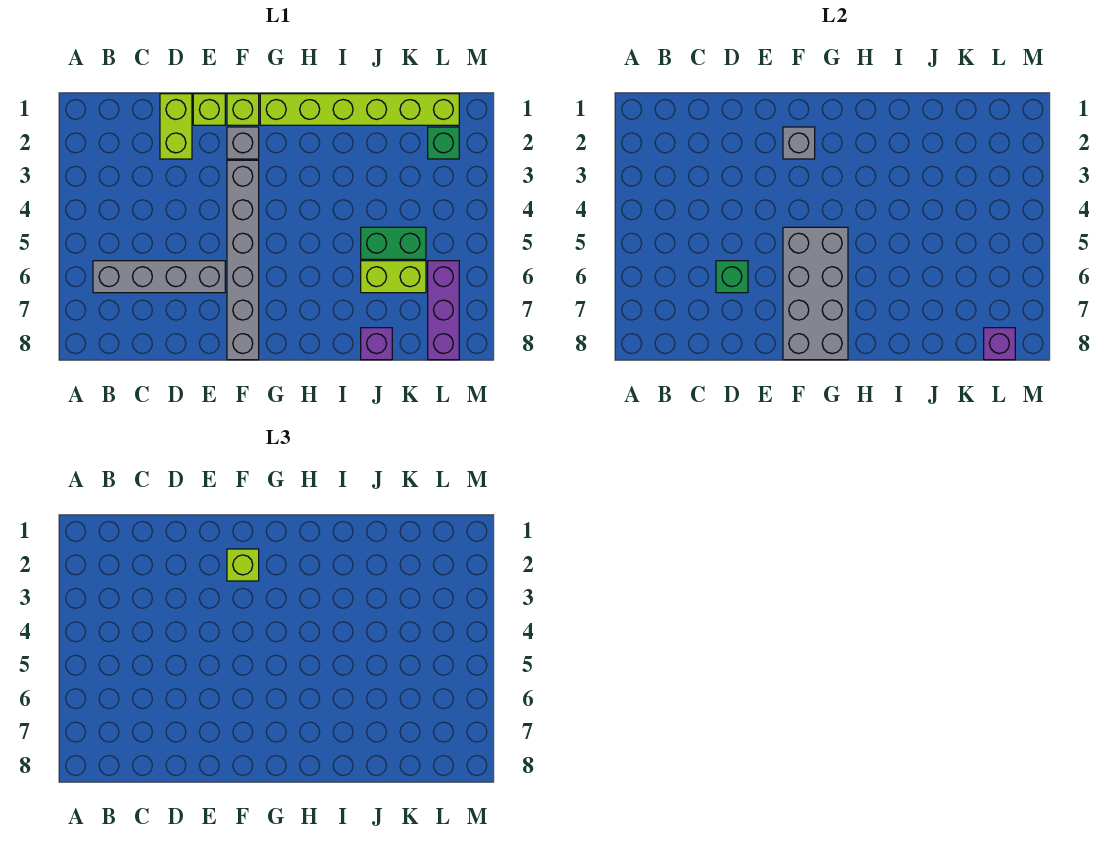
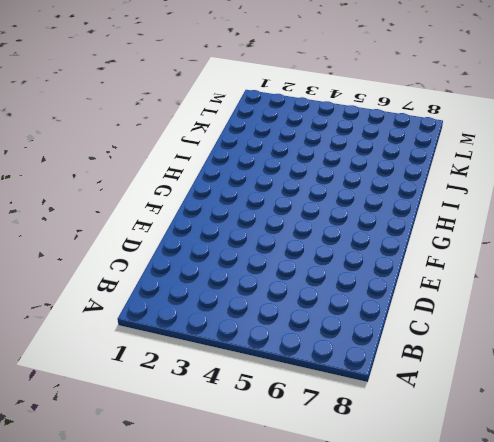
none -> grey brick B6:E6 level 1
none -> lime brick D1:D2 level 1
none -> lime brick E1 level 1

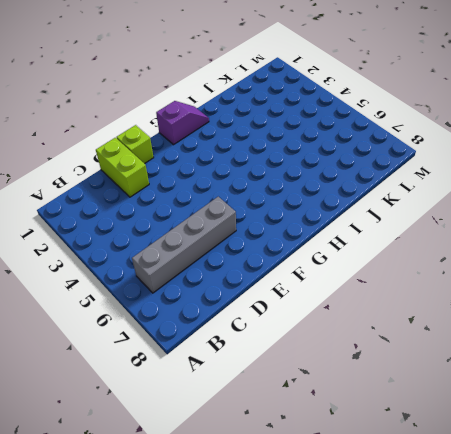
purple slope G1:H1 level 1 top G -> lime brick G1:L1 level 1
none -> lime brick F1 level 1
none -> grey brick F2 level 1
none -> grey brick F3:F8 level 1

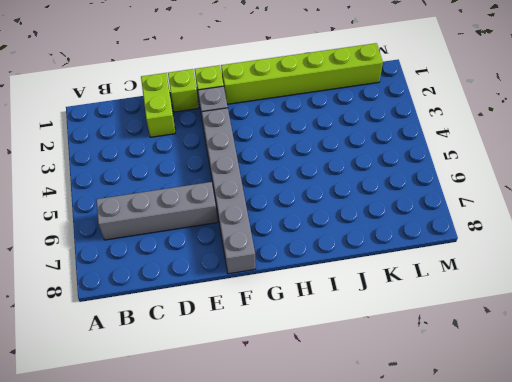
none -> green brick J5:K5 level 1
none -> lime brick J6:K6 level 1
none -> purple brick J8 level 1

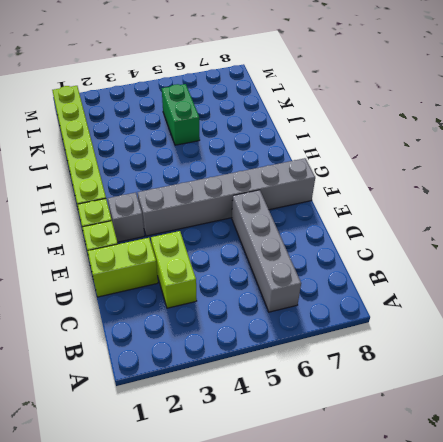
lime brick C3:D3 level 1 -> lime brick J6:K6 level 1
none -> purple brick J8 level 1
none -> green brick L2 level 1
none -> purple brick L6:L8 level 1

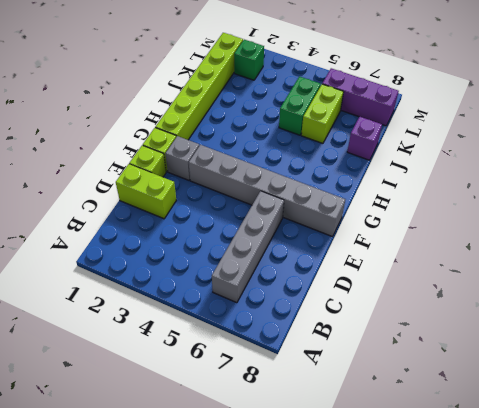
none -> green brick D6 level 2
none -> grey brick F2 level 2
none -> grey brick F5:G8 level 2

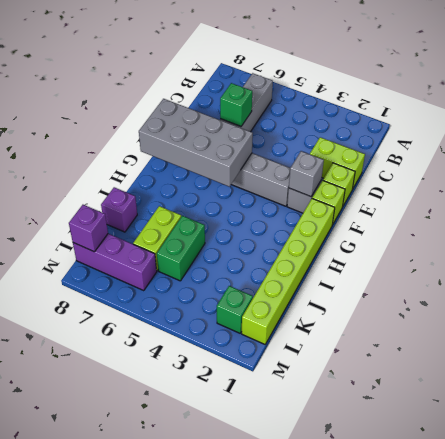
none -> lime brick F2 level 3

